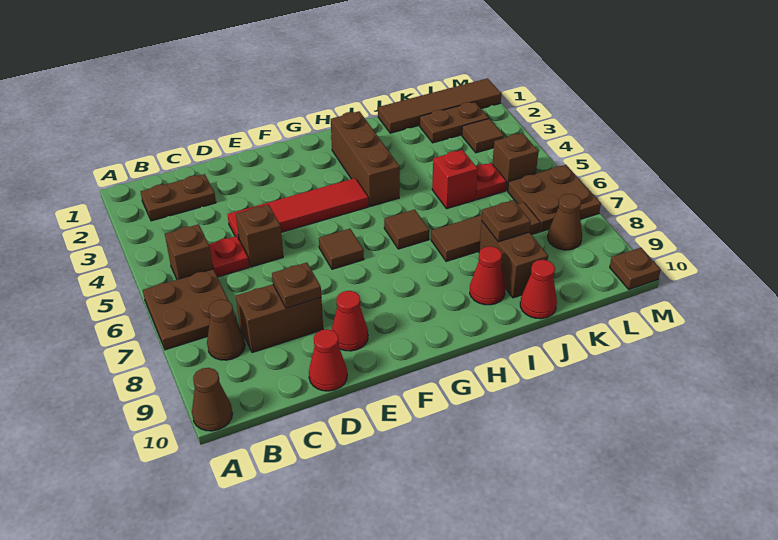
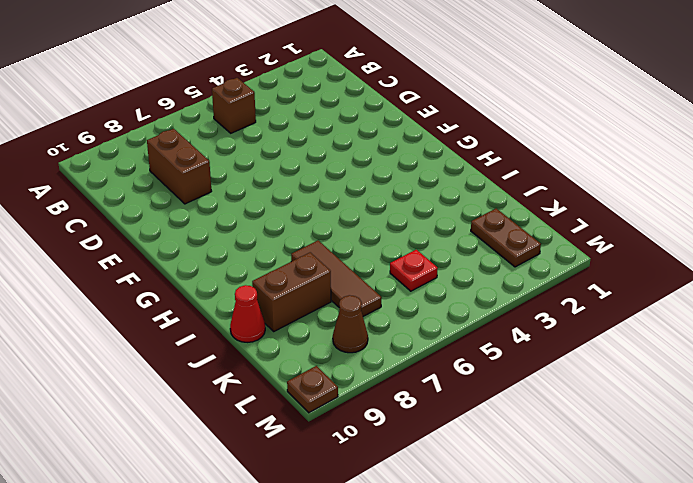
none -> brown plate A6:B7 level 1
none -> brown cone A10 level 1
none -> brown plate B2:C2 level 1

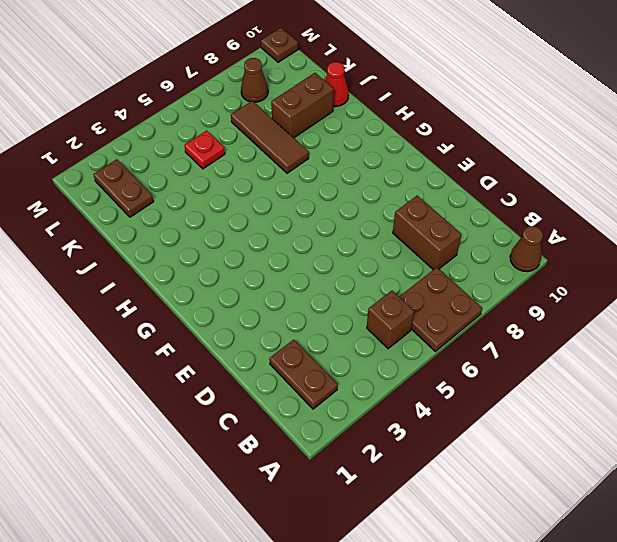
none -> brown cone B8 level 1
none -> red plate C5 level 1
none -> red tile D4:G4 level 1

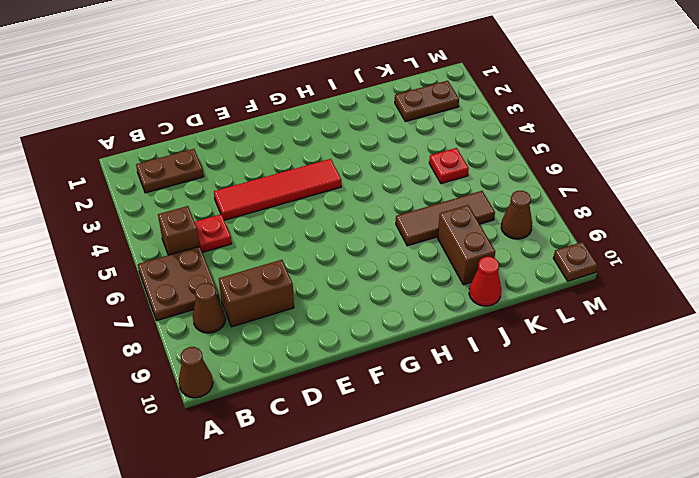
none -> brown brick D5 level 1
none -> red cone D10 level 1
none -> red cone E9 level 1

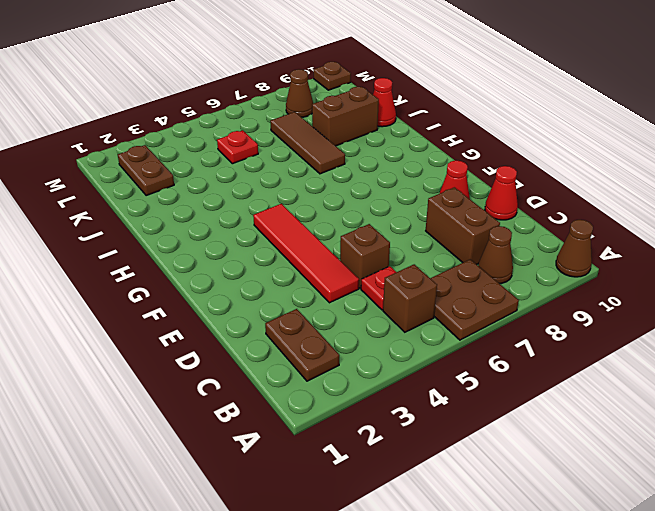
none -> brown tile F6 level 1
none -> brown brick H2:H4 level 1
none -> brown tile H6 level 1

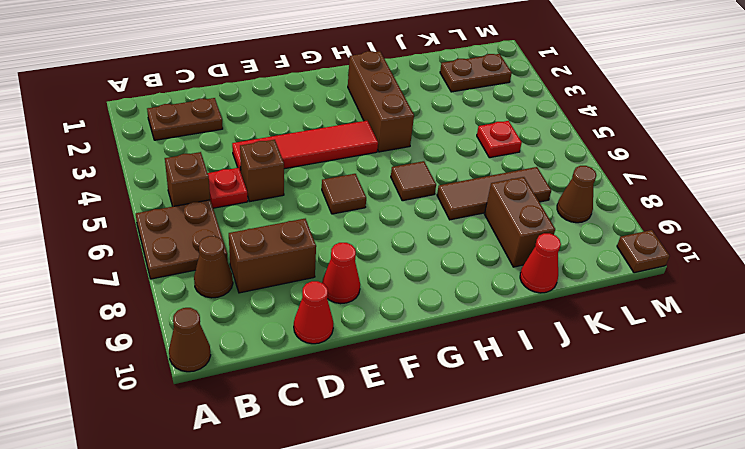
none -> red cone I9 level 1
none -> brown tile J1:M1 level 1
none -> red brick J5 level 1

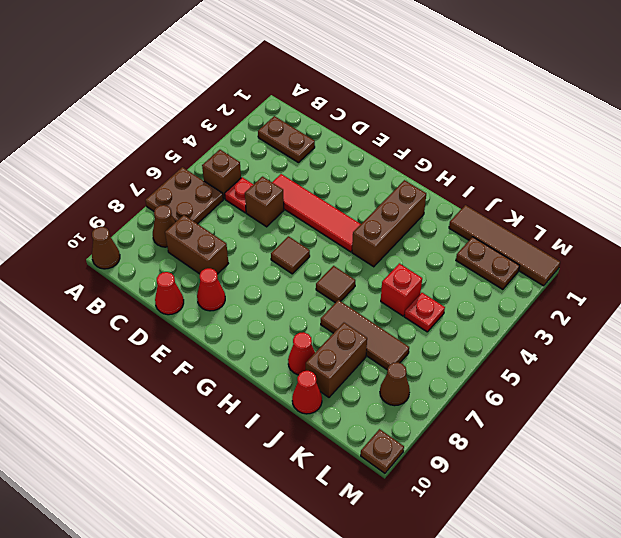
none -> brown tile L3 level 1
none -> brown brick L5 level 1
none -> brown plate L6:M7 level 1

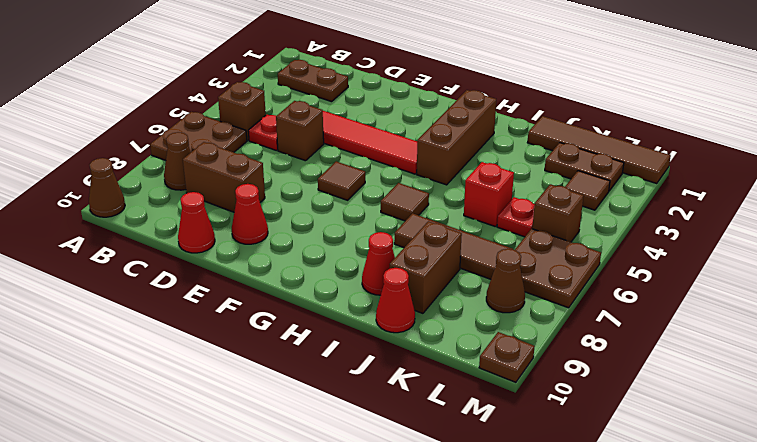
none -> brown plate D8 level 2
none -> brown plate J8 level 2

